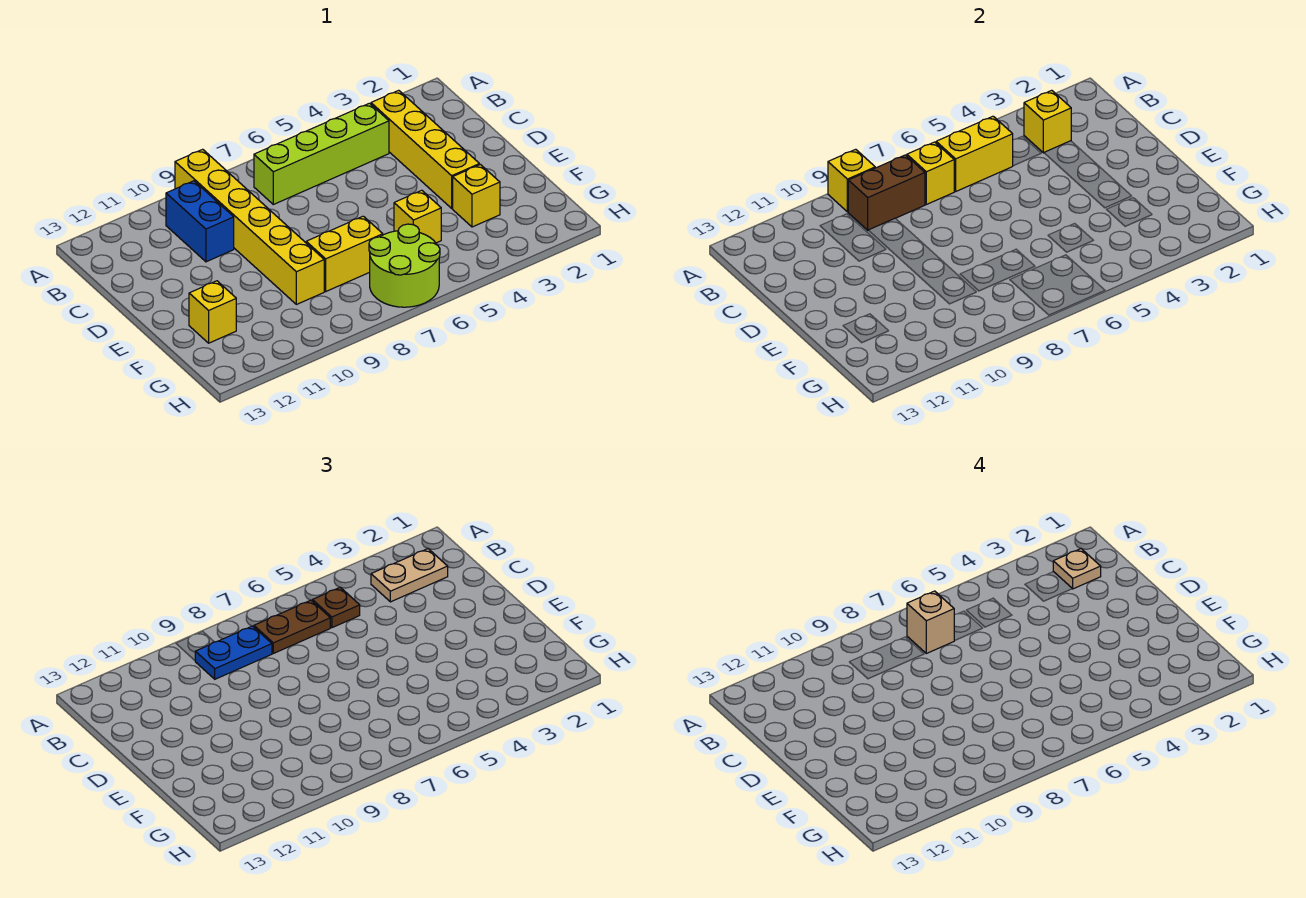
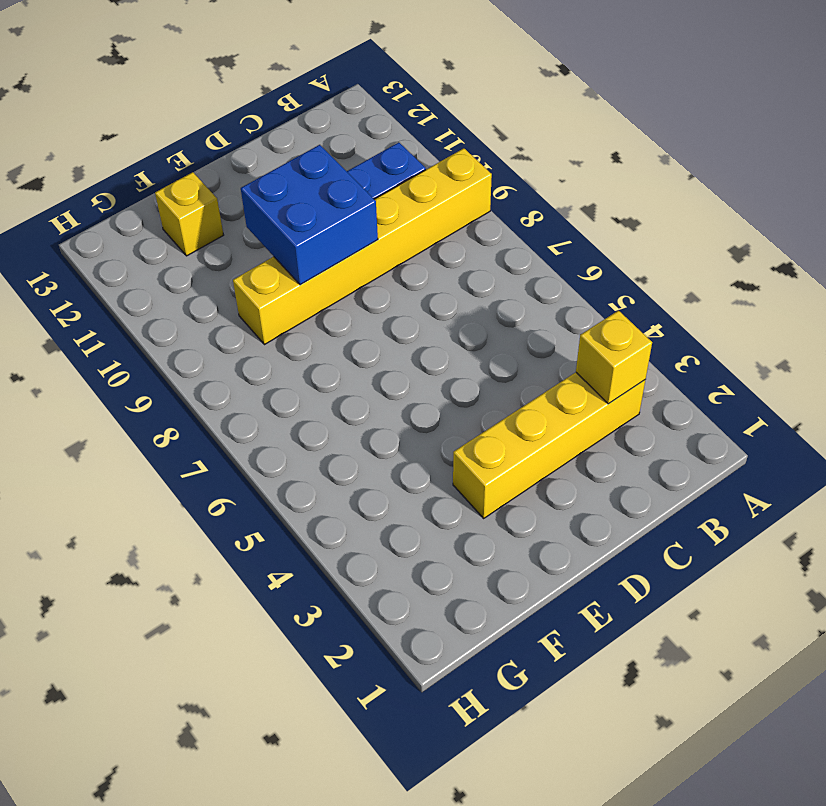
blue brick D9:E10 level 2 -> none
none -> lime brick B4:B7 level 1
none -> yellow brick F3 level 1
none -> yellow brick F5 level 1

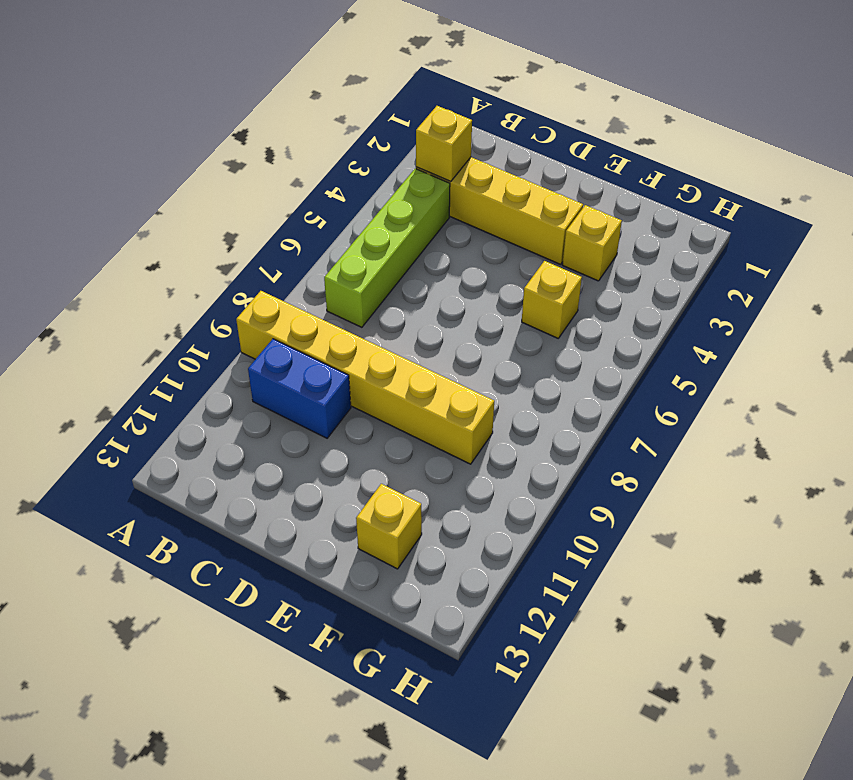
none -> yellow brick F7:F8 level 1
none -> lime round brick G6:H7 level 1
none -> yellow brick A9 level 2

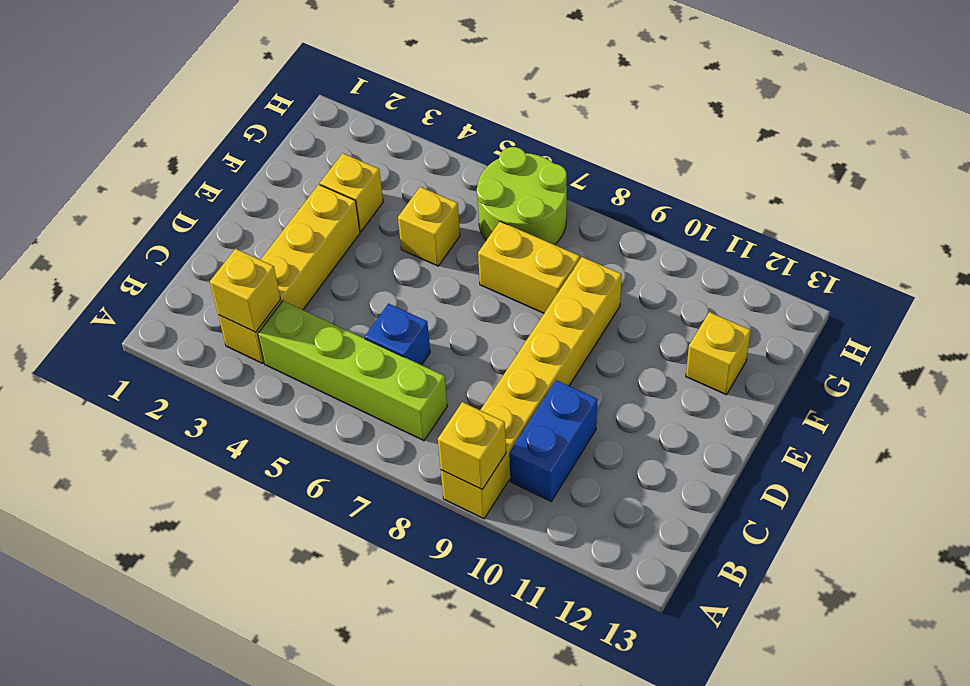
blue brick C6 level 1 -> none
none -> yellow brick B5:B6 level 2
none -> yellow brick B7 level 2
none -> brown brick B8:B9 level 2

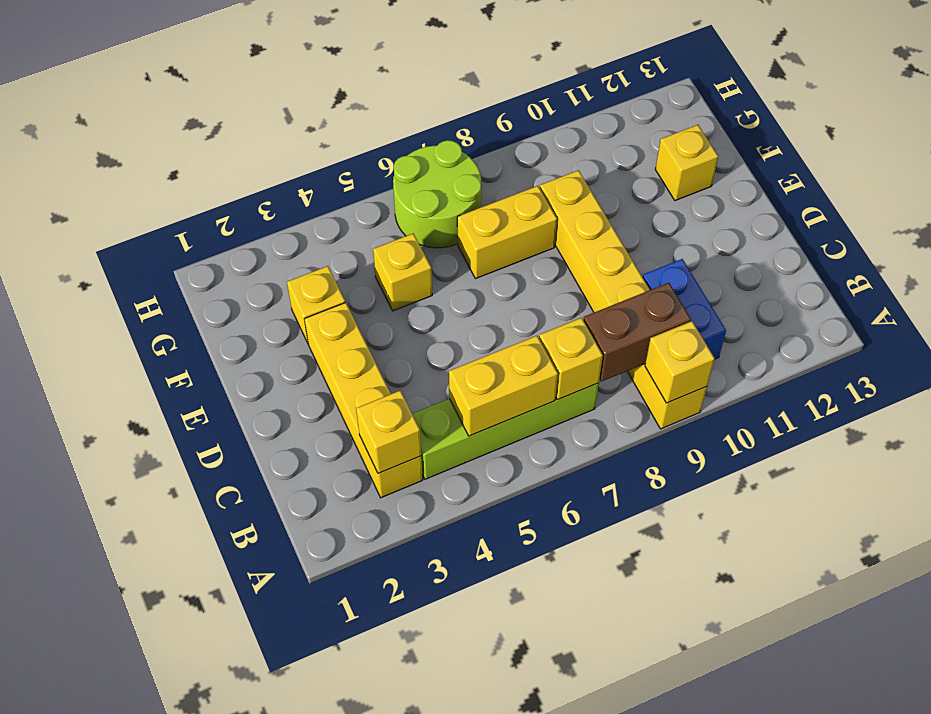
none -> tan plate B2:B3 level 3
none -> brown plate B5 level 3
none -> brown plate B6:B7 level 3

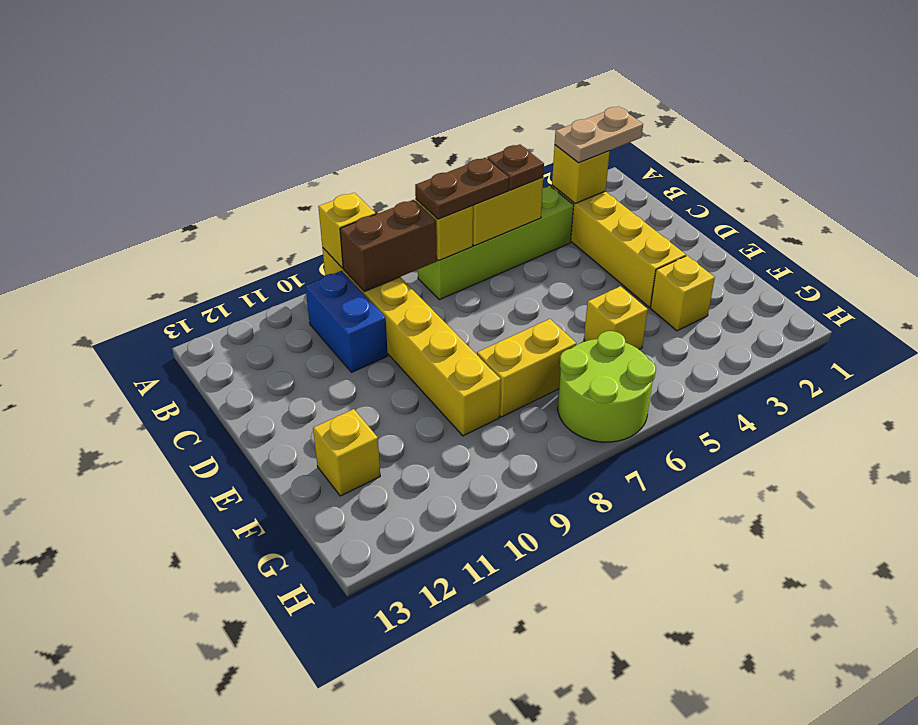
none -> blue plate B8:B9 level 3
none -> tan plate B2 level 4
none -> tan brick B7 level 4

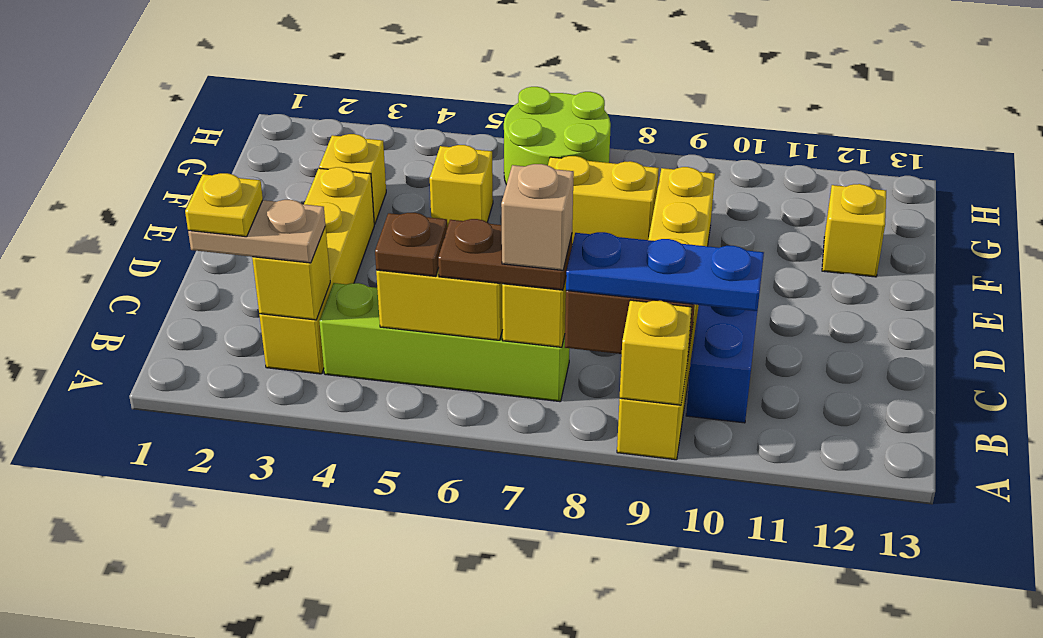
yellow plate B2 level 4 -> tan plate B2 level 4
blue plate B8:B10 level 3 -> blue plate B8:B9 level 3

